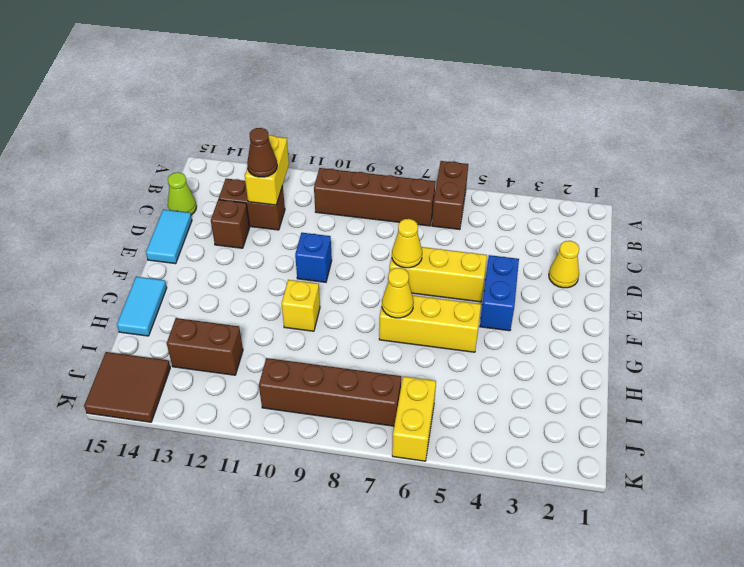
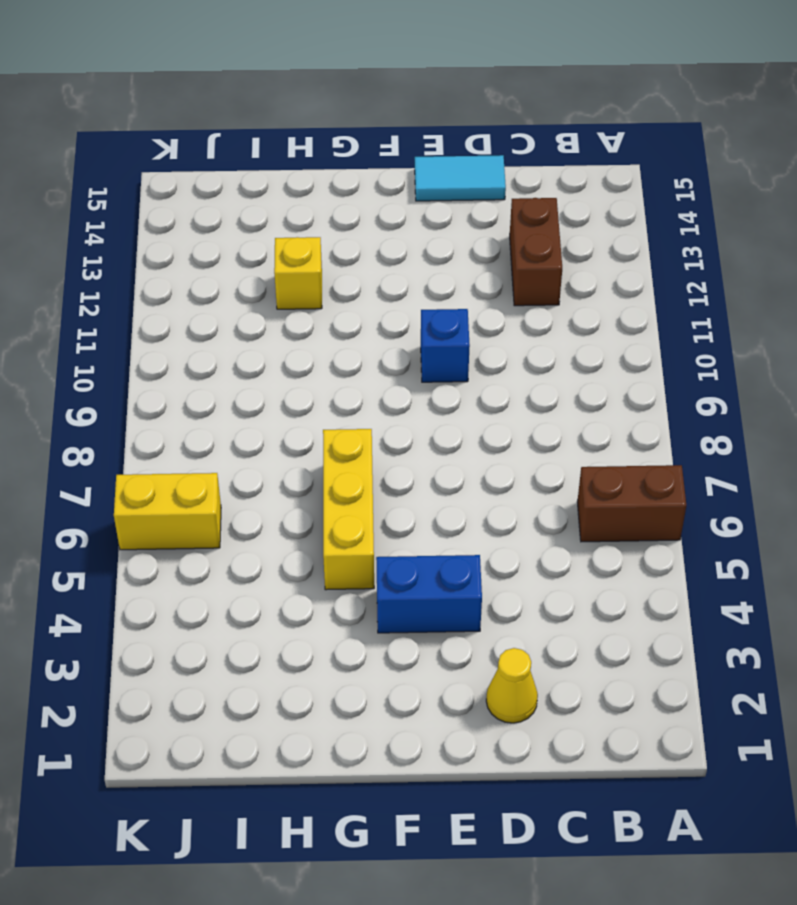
yellow brick H12 level 1 -> yellow brick G10 level 1
none -> brown brick B7:B10 level 1
none -> lime cone C15 level 1
none -> brown brick D13 level 1

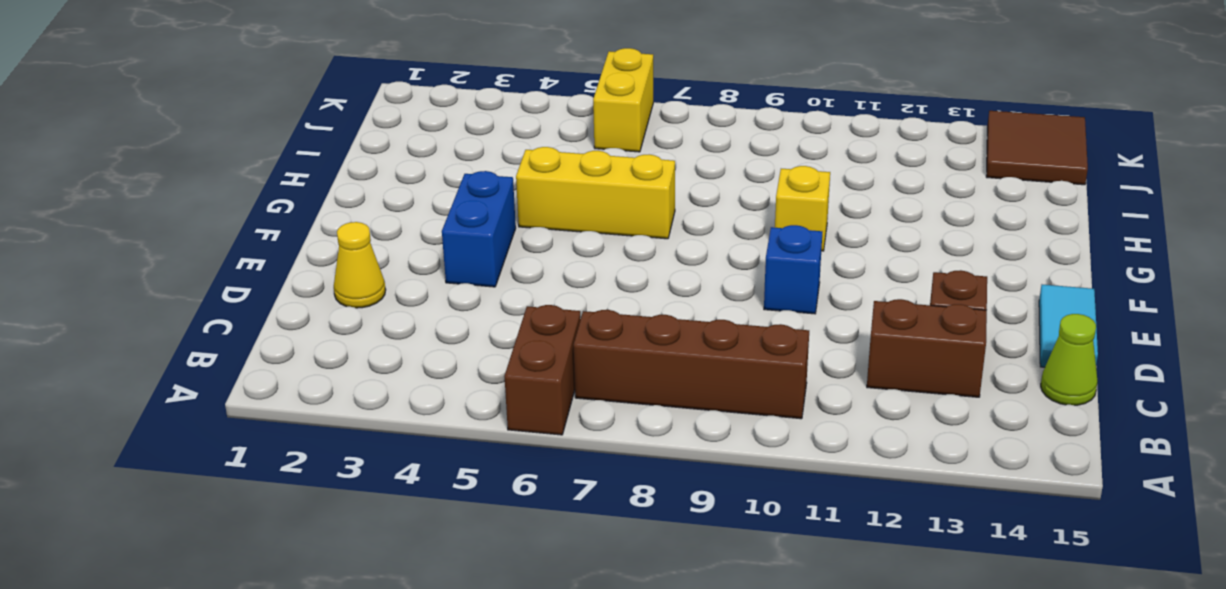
none -> yellow brick E5:E7 level 1
none -> cyan tile G15:H15 level 1
none -> brown brick I12:I13 level 1

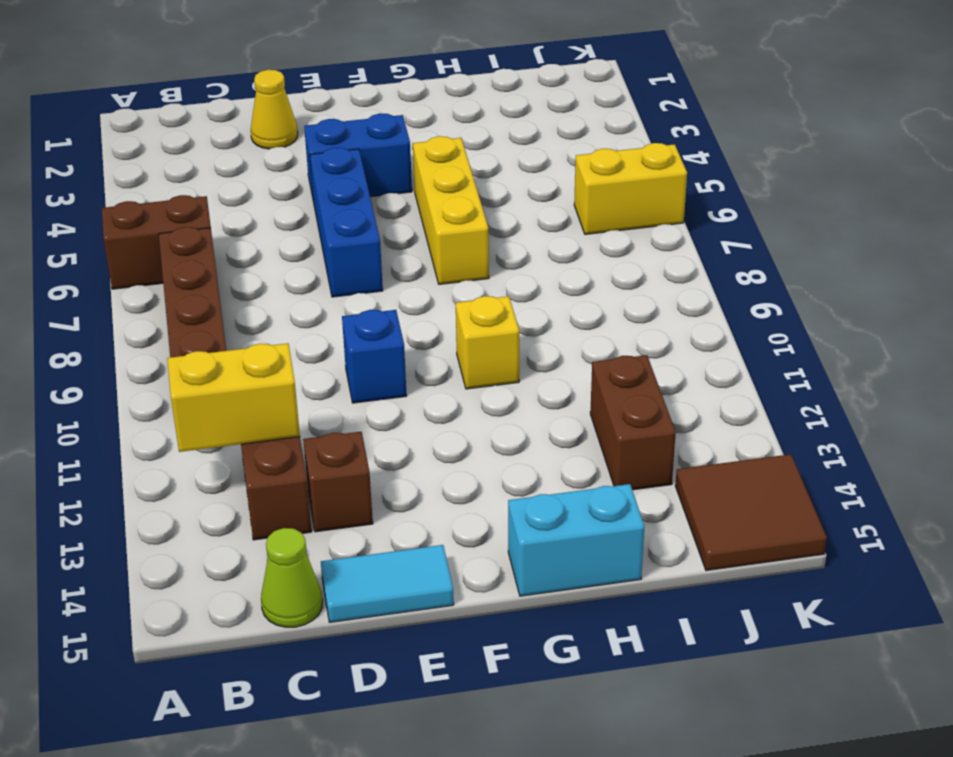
blue brick E5:E7 level 1 -> yellow brick E5:E7 level 1
cyan brick G15:H15 level 1 -> cyan tile G15:H15 level 1
none -> brown brick J7:J10 level 1
none -> yellow cone E7 level 2
none -> yellow cone G7 level 2

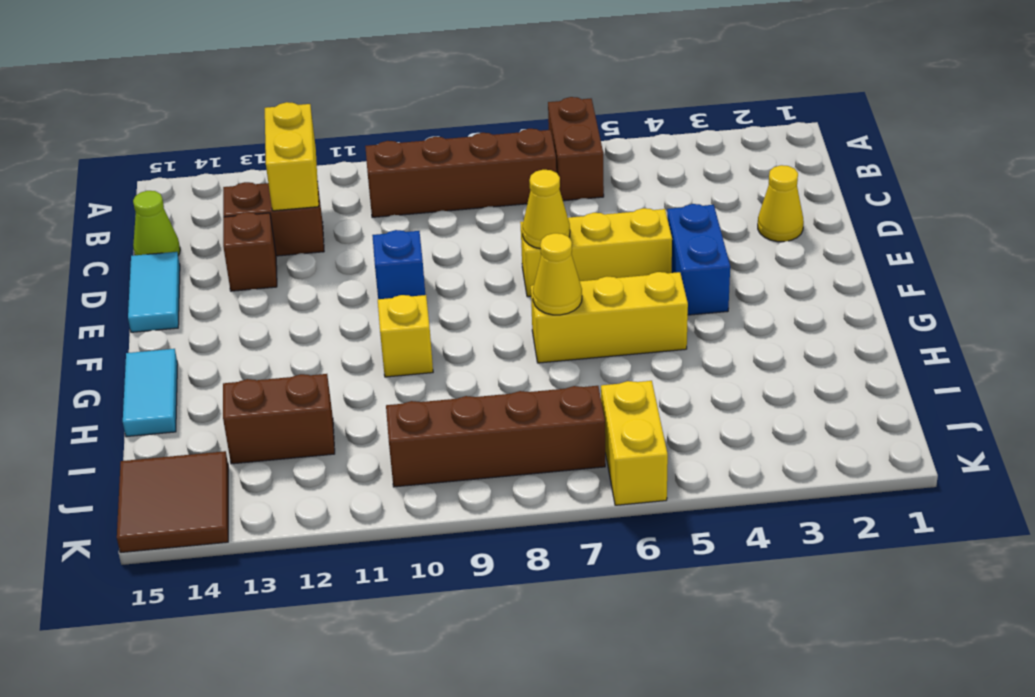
none -> brown cone C12 level 3

